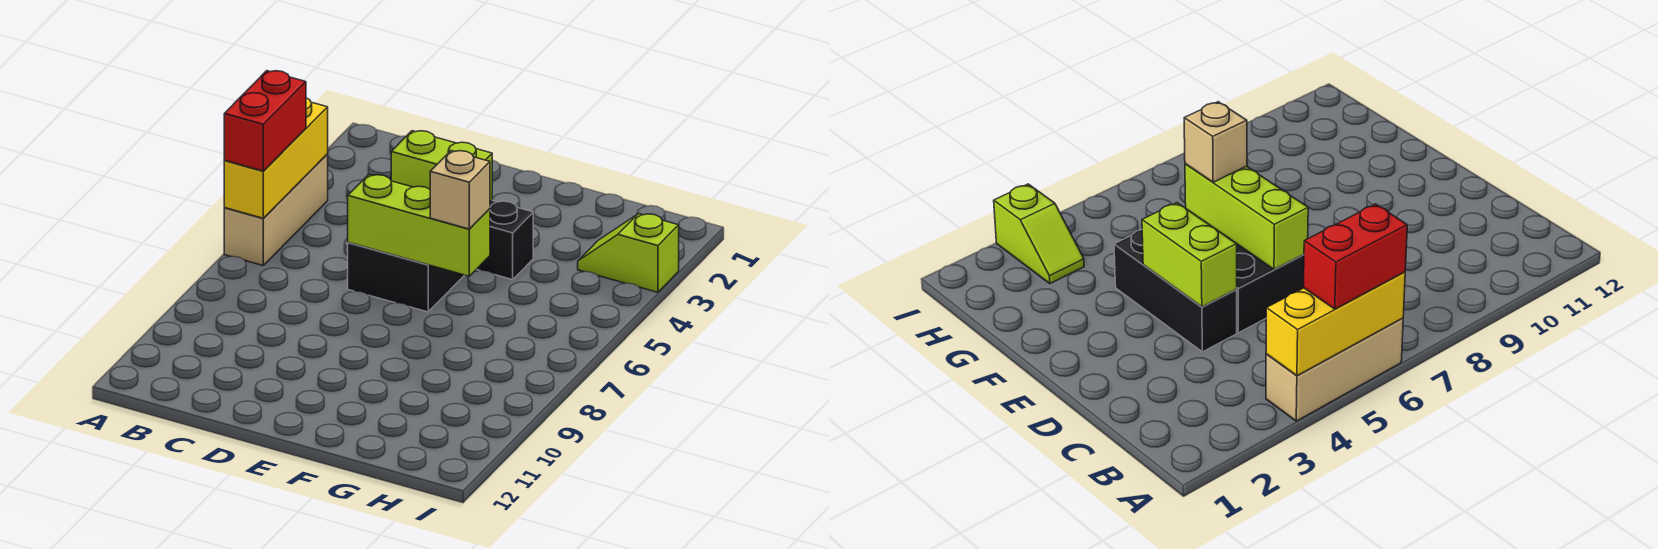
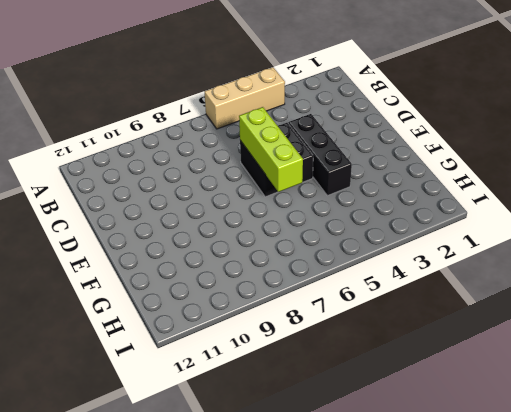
none -> lime slope H3:I3 level 1 top I
none -> yellow brick A4:A6 level 2

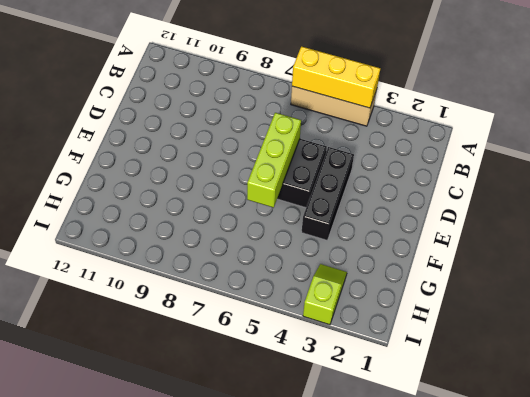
none -> lime brick D4:E4 level 2
none -> red brick A5:A6 level 3

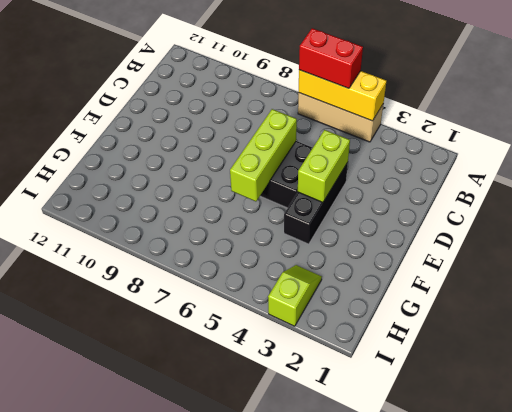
none -> tan brick F6 level 3

